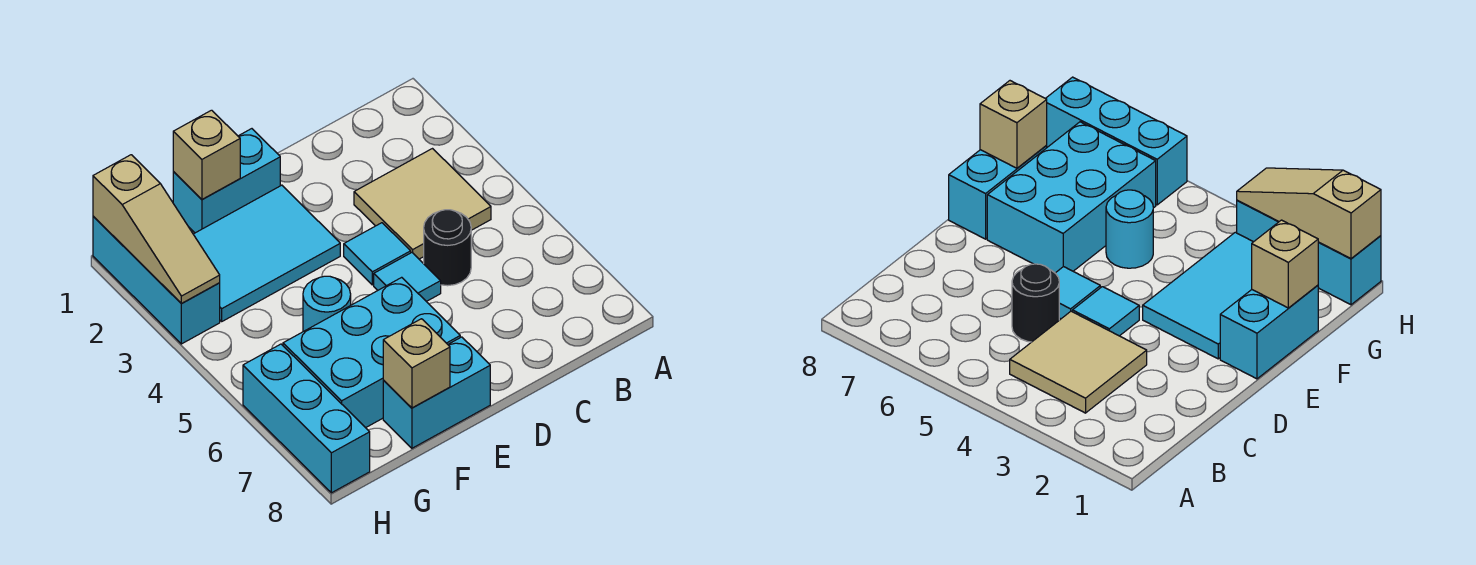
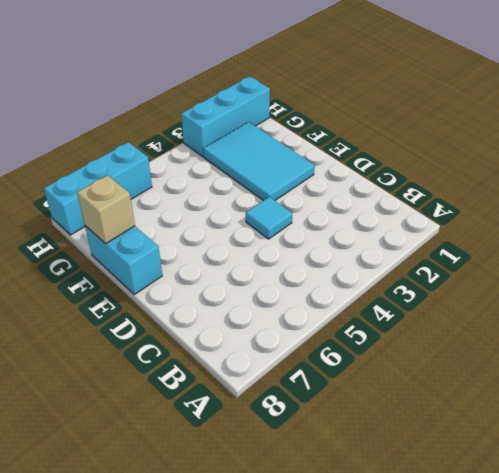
none -> tan tile B3:C4 level 1
none -> black round brick C5 level 1
none -> cyan tile D5 level 1

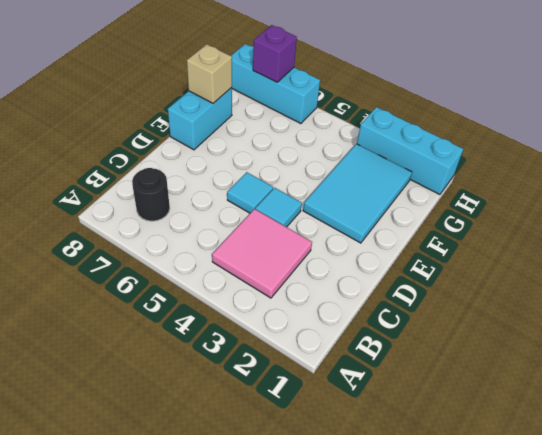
pink tile B3:C4 level 1 -> tan tile B3:C4 level 1
black round brick B7 level 1 -> black round brick C5 level 1
purple brick H7 level 2 -> none
none -> cyan brick E1:F1 level 1
none -> cyan brick E6:G7 level 1
none -> cyan round brick F5 level 1

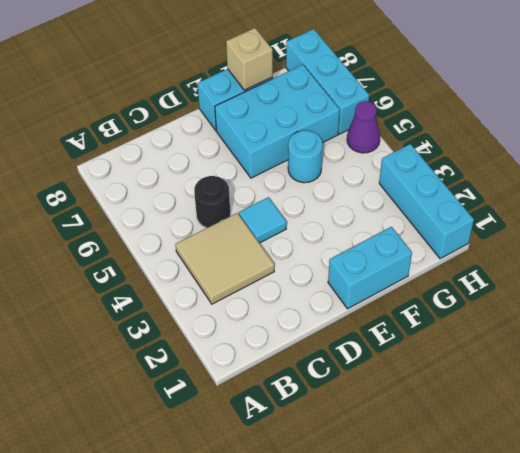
purple cone H5 level 1 -> none
none -> cyan tile D5 level 1
none -> cyan tile E2:G3 level 1
none -> tan brick F1 level 2

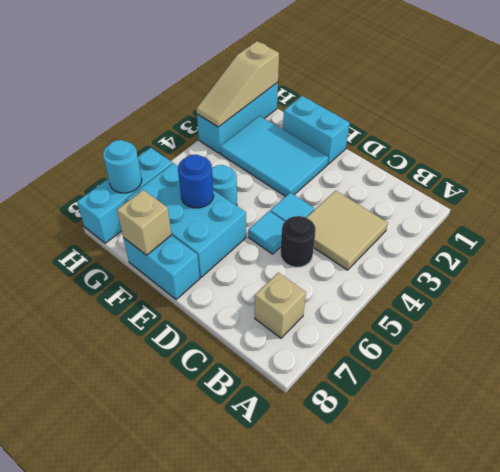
tan brick B7 level 1 -> tan brick F1 level 2
blue round brick F6 level 2 -> none
cyan round brick H7 level 2 -> none

